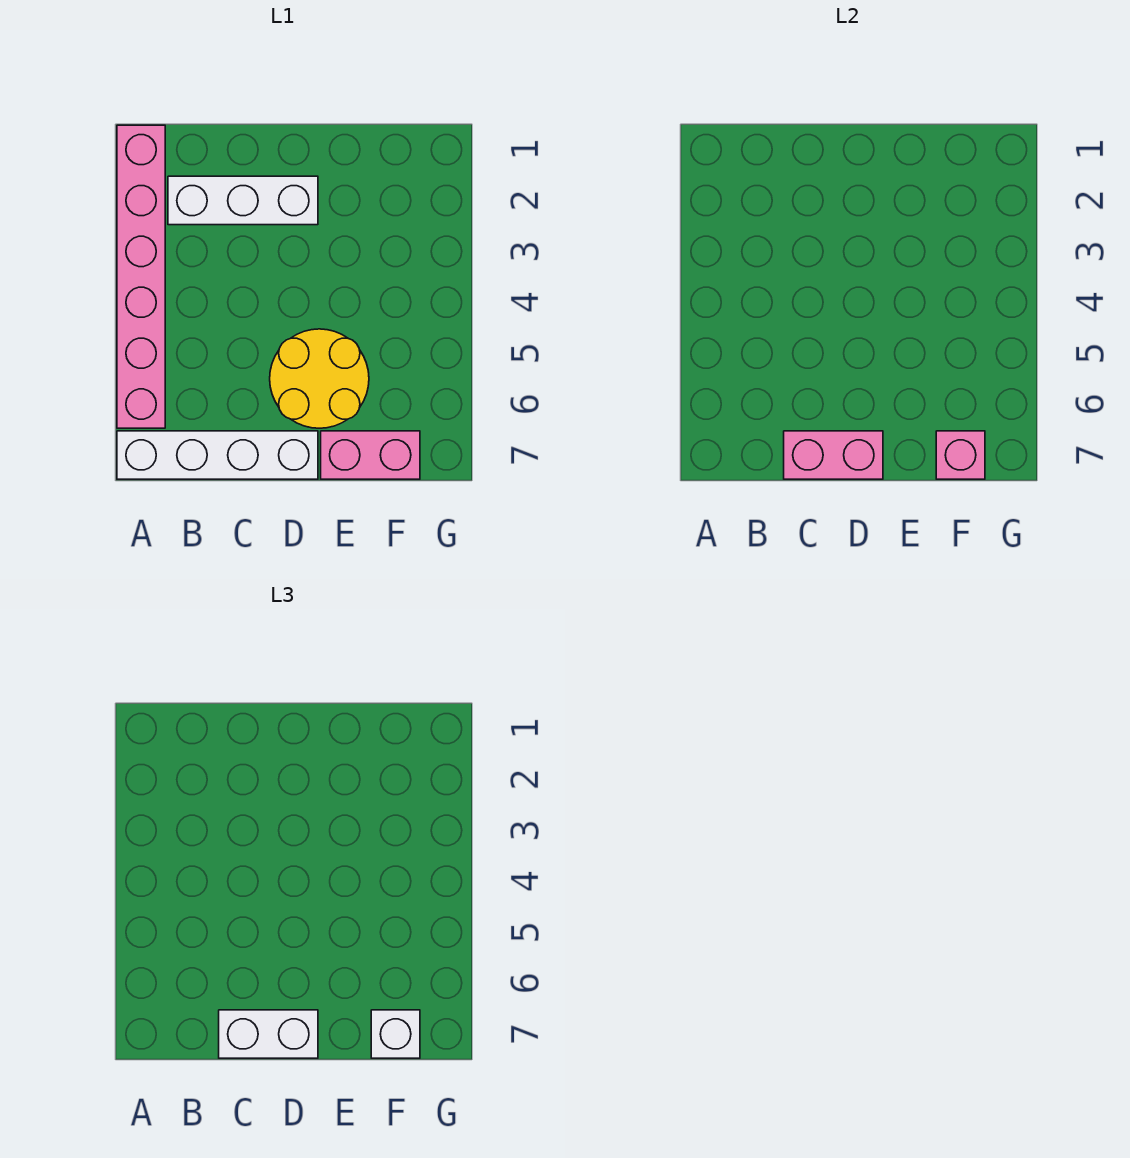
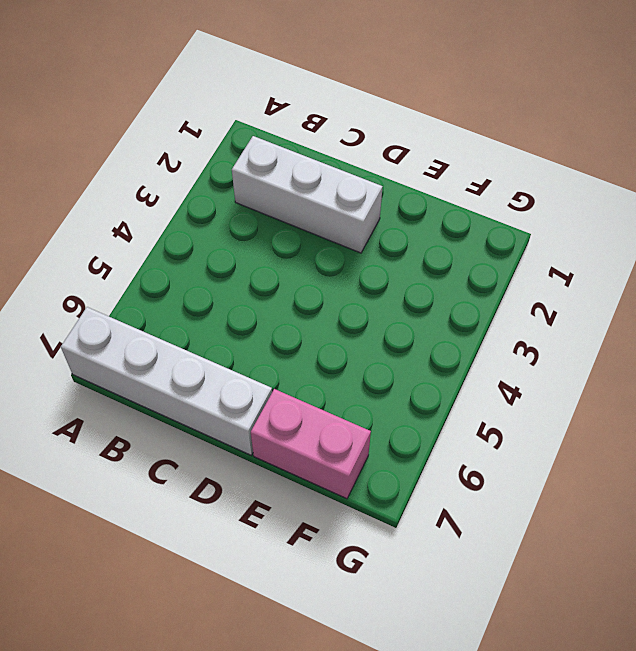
none -> pink brick A1:A6 level 1
none -> yellow round brick D5:E6 level 1

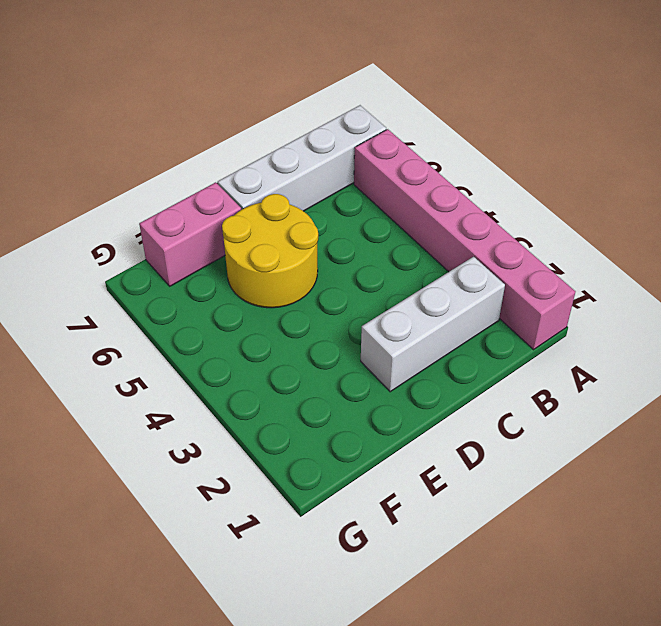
none -> pink brick C7:D7 level 2
none -> pink brick F7 level 2

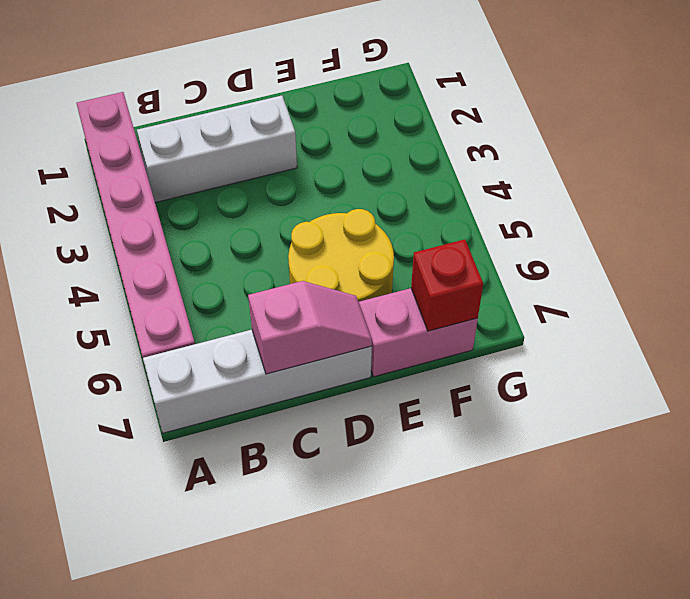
pink slope C7:D7 level 2 top C -> pink brick C7:D7 level 2
red brick F7 level 2 -> pink brick F7 level 2
none -> white brick C7:D7 level 3
none -> white brick F7 level 3

